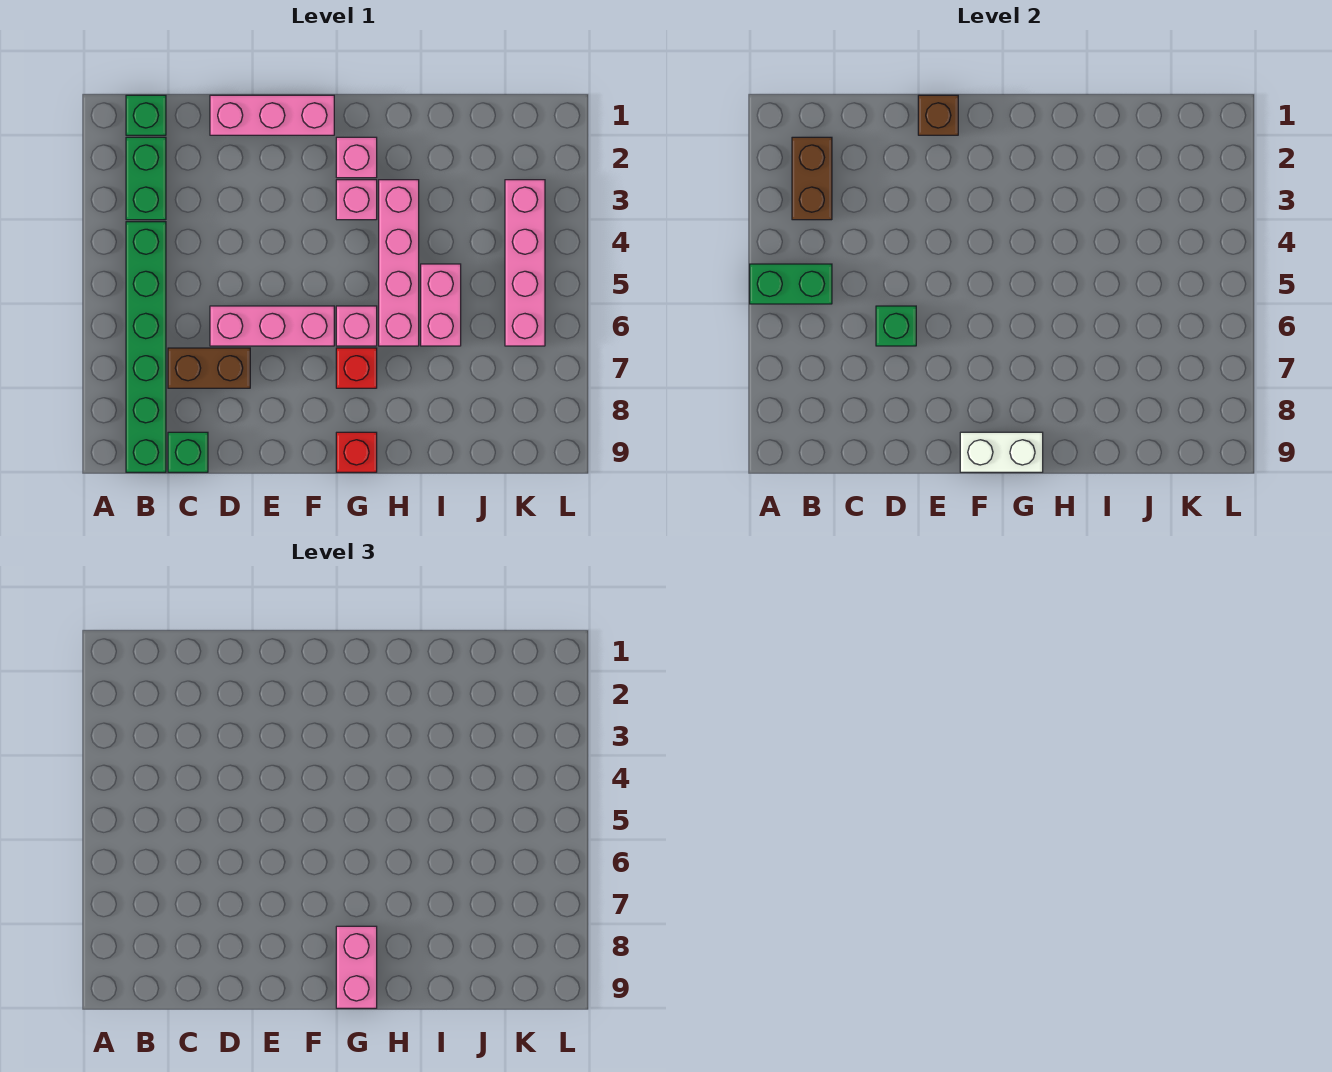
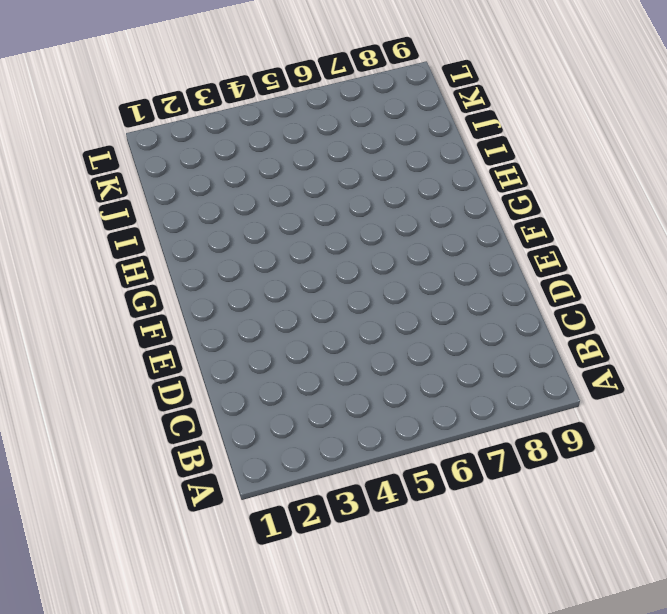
none -> green brick B1 level 1
none -> green brick B2:B3 level 1
none -> green brick B4:B9 level 1

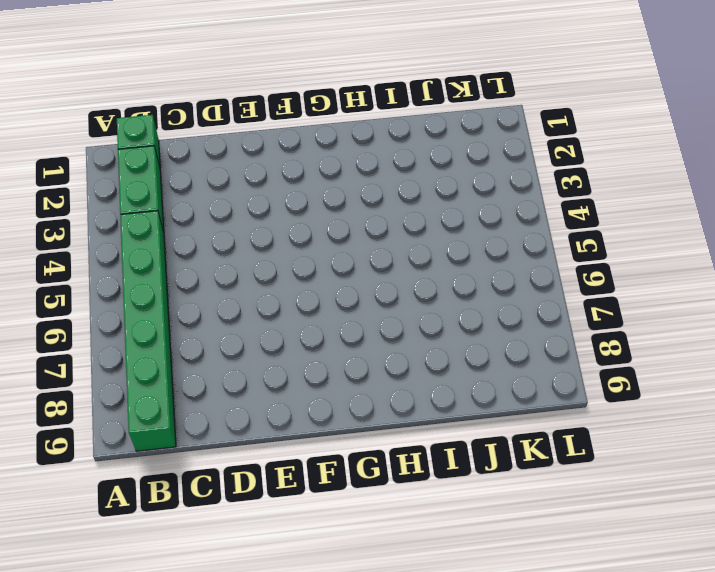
none -> brown brick C7:D7 level 1
none -> green brick C9 level 1
none -> pink brick D1:F1 level 1

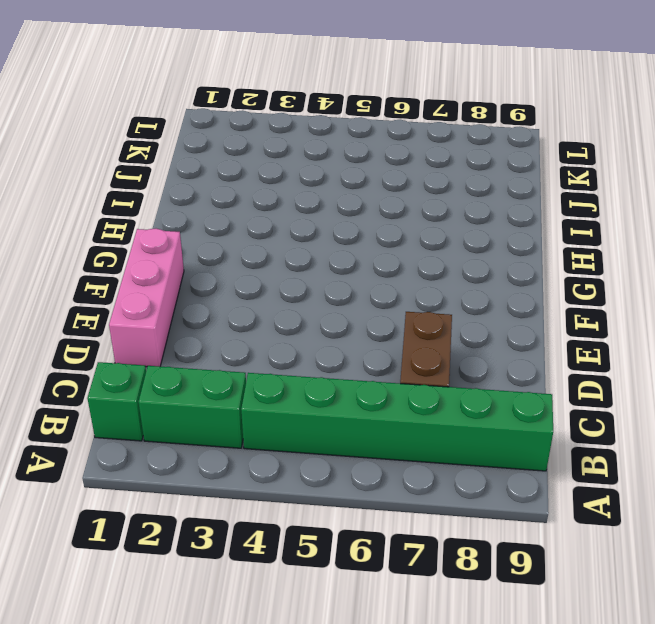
none -> green brick C9 level 1
none -> pink brick D6:F6 level 1
none -> pink brick G2 level 1

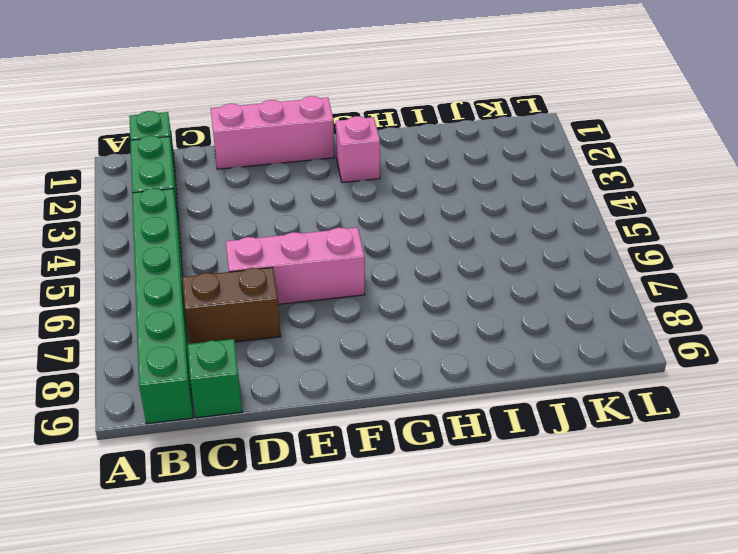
none -> pink brick G3 level 1
none -> pink brick G6 level 1
none -> red brick G7 level 1

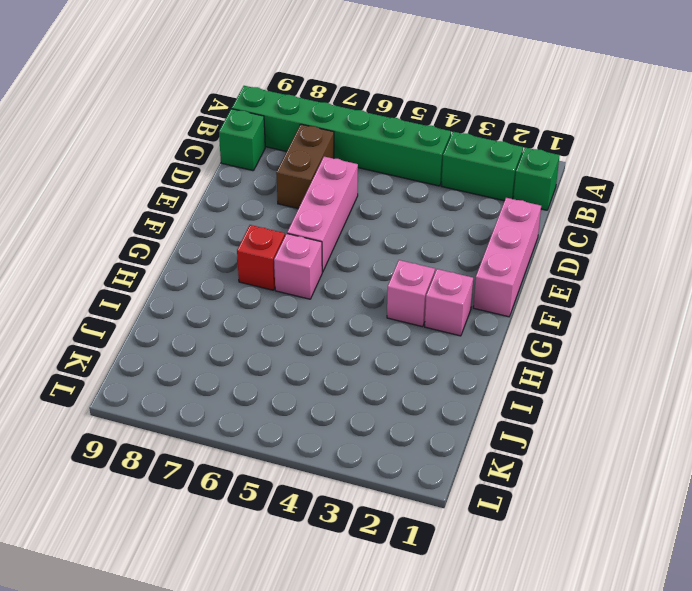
none -> red brick G9 level 1
none -> pink brick H3:H6 level 1
none -> pink brick I5:I6 level 1

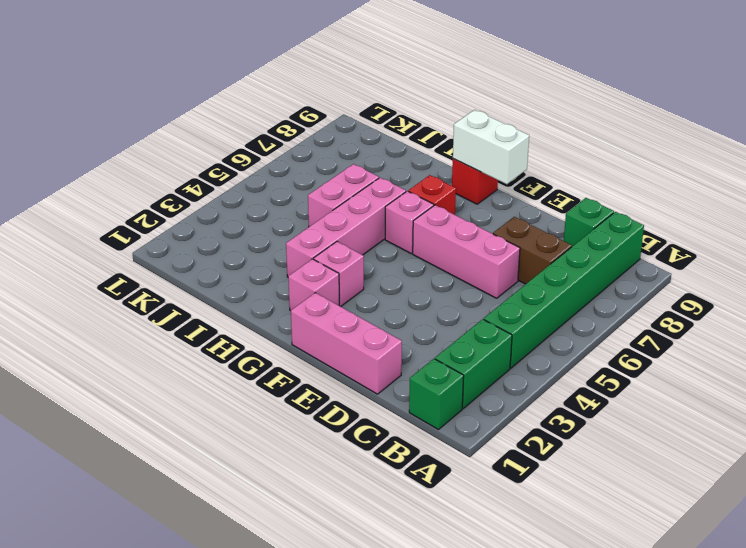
none -> pink brick K3:K6 level 1
none -> green brick A5:B5 level 2
none -> brown brick B2:B3 level 2

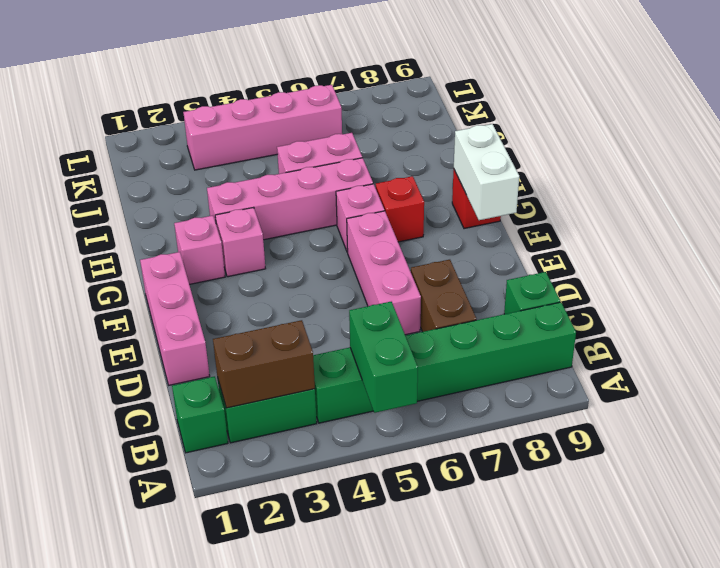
none -> green brick D6 level 2
none -> brown brick E1 level 2
none -> pink brick G8:G9 level 3

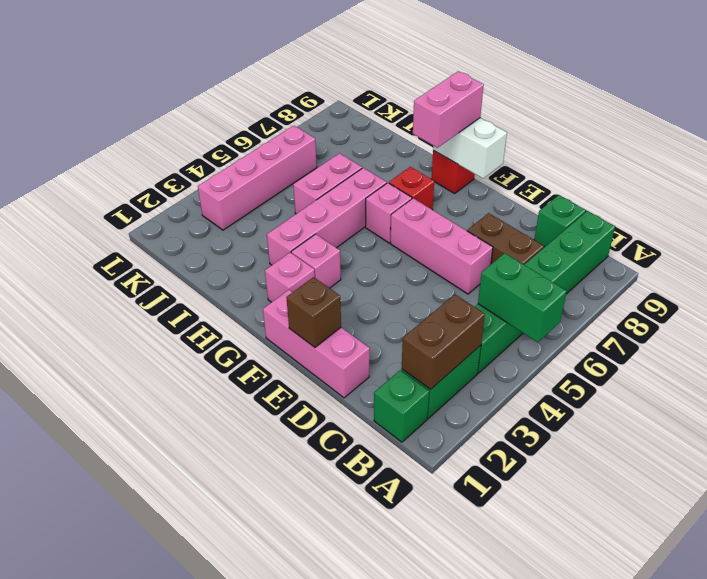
none -> green brick D6 level 2

